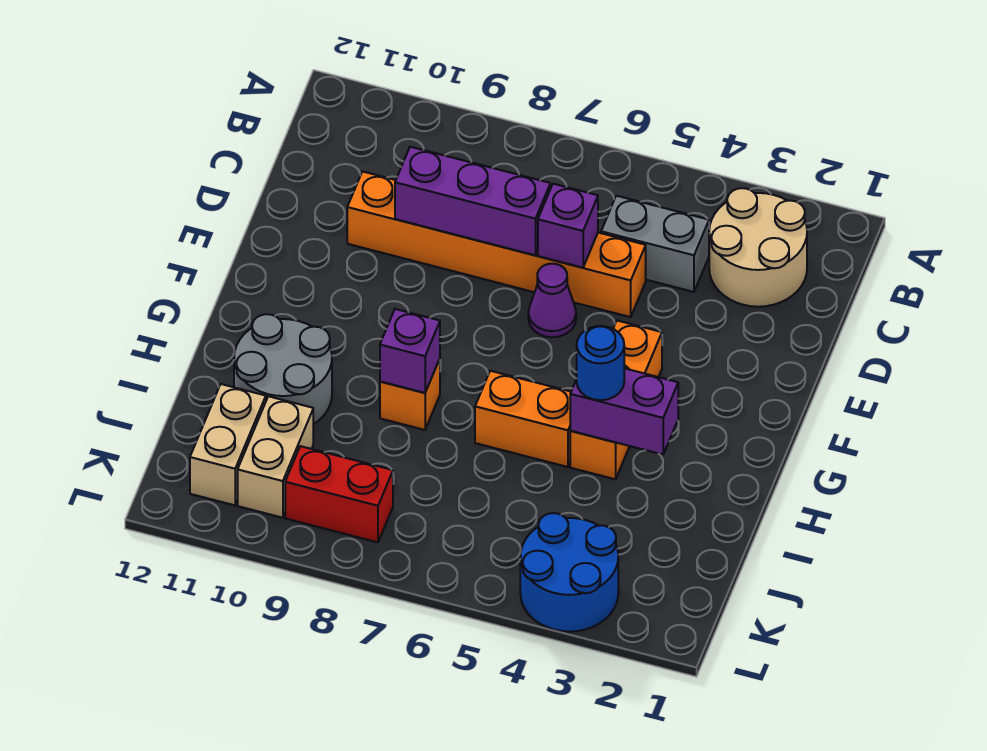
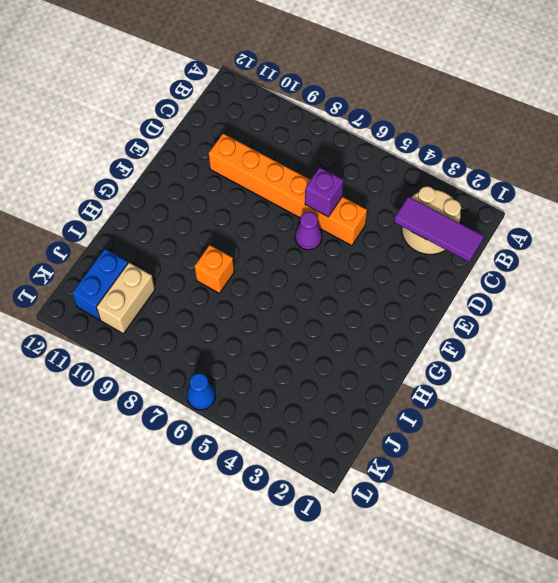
purple tile C1:C3 level 2 -> none
blue brick J11:K11 level 1 -> tan brick J11:K11 level 1
blue cone L6 level 1 -> none
none -> grey brick C4:C5 level 1
none -> orange brick F4:H4 level 1
none -> orange brick H5:H6 level 1

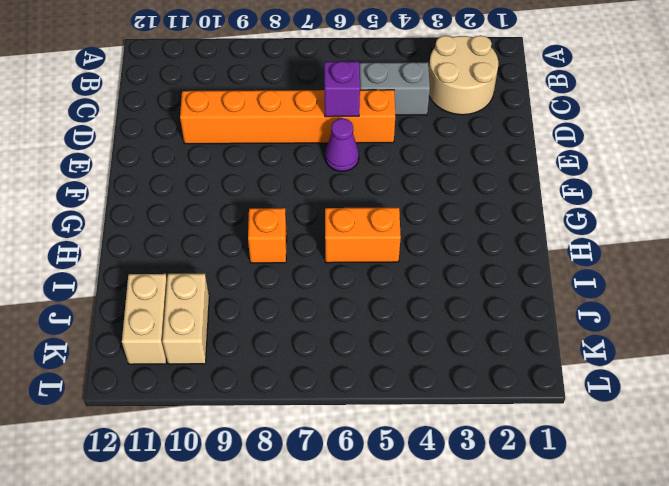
none -> orange brick F4:H4 level 1
none -> grey round brick H10:I11 level 1
none -> blue round brick K3:L4 level 1

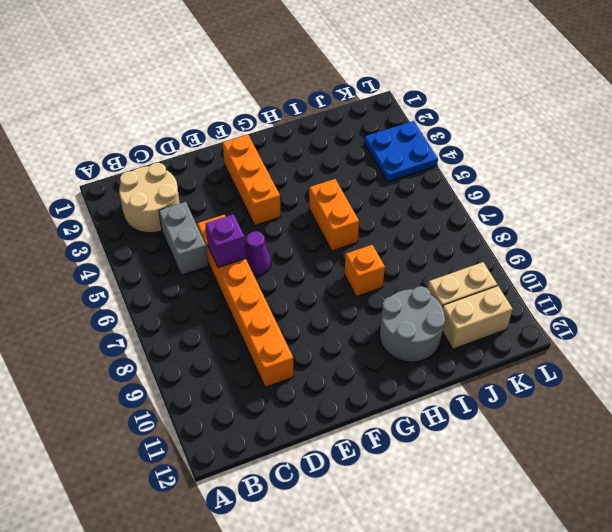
orange brick F2:F4 level 1 -> orange brick F4:H4 level 1
blue plate K3:L4 level 1 -> blue round brick K3:L4 level 1
none -> red brick K8:K9 level 1
none -> purple brick D7:D9 level 2
none -> purple brick H3:H4 level 2

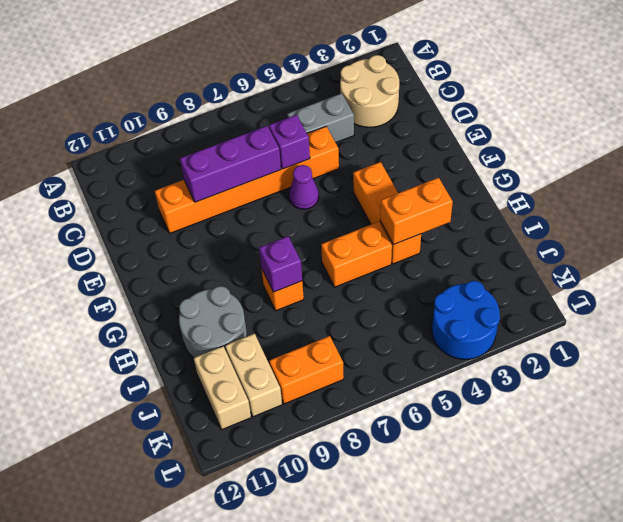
orange brick H3:H4 level 2 -> purple brick H3:H4 level 2
orange brick K8:K9 level 1 -> red brick K8:K9 level 1
none -> blue round brick H4 level 3

